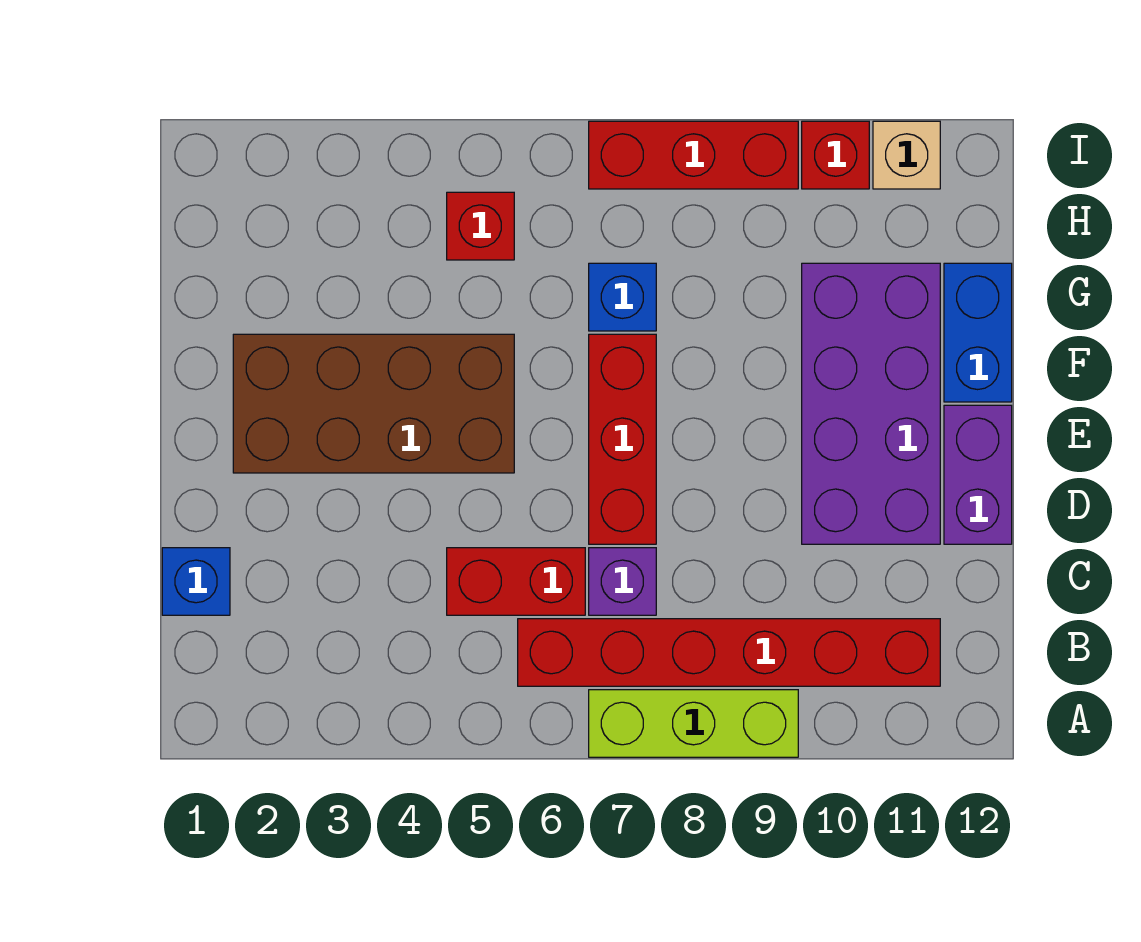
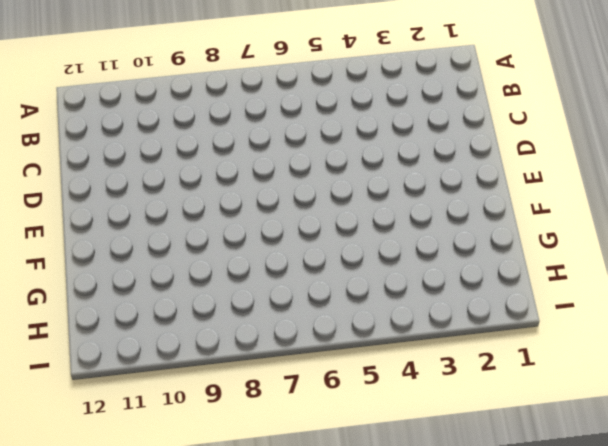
none -> lime brick A7:A9 level 1
none -> red brick B6:B11 level 1
none -> blue brick C1 level 1

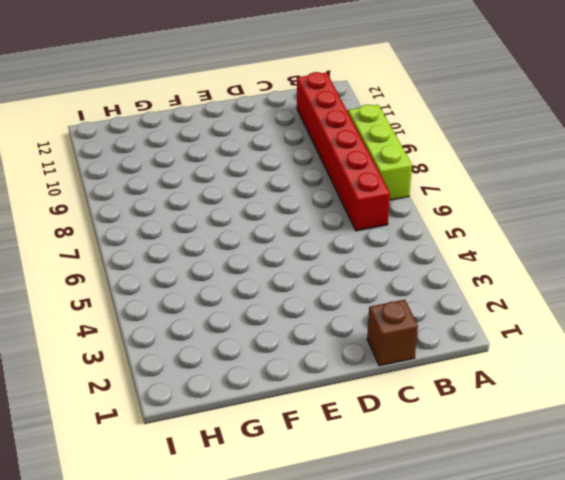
brown brick C1 level 1 -> blue brick C1 level 1
none -> red brick C5:C6 level 1
none -> purple brick C7 level 1
none -> red brick D7:F7 level 1

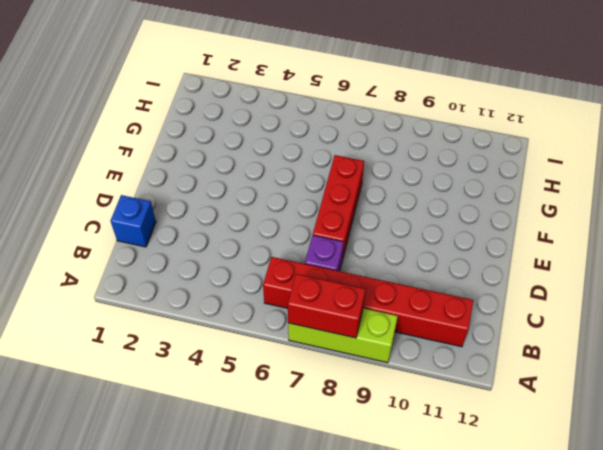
red brick A7:A8 level 2 -> red brick C5:C6 level 1
none -> purple brick D10:G11 level 1
none -> purple brick D12:E12 level 1
none -> brown brick E2:F5 level 1

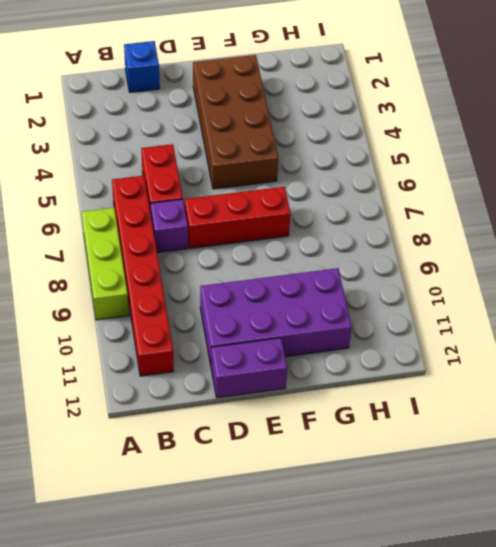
none -> blue brick F12:G12 level 1
none -> blue brick G7 level 1
none -> red brick H5 level 1

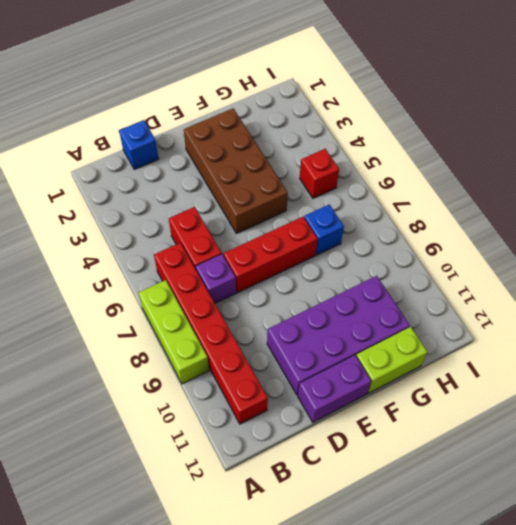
lime brick F12:G12 level 1 -> blue brick F12:G12 level 1
none -> red brick I7:I9 level 1
none -> red brick I10 level 1
none -> tan brick I11 level 1

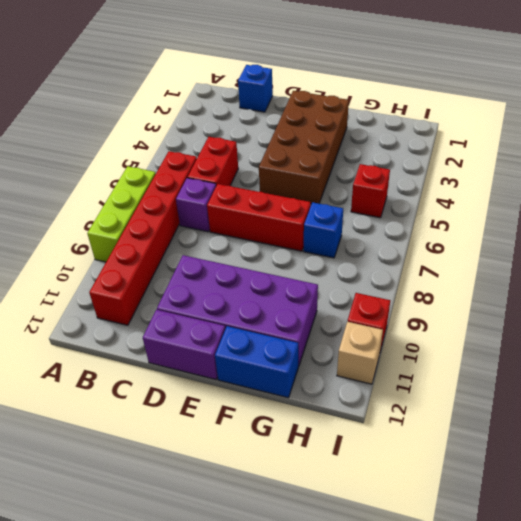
none -> red brick I7:I9 level 1

